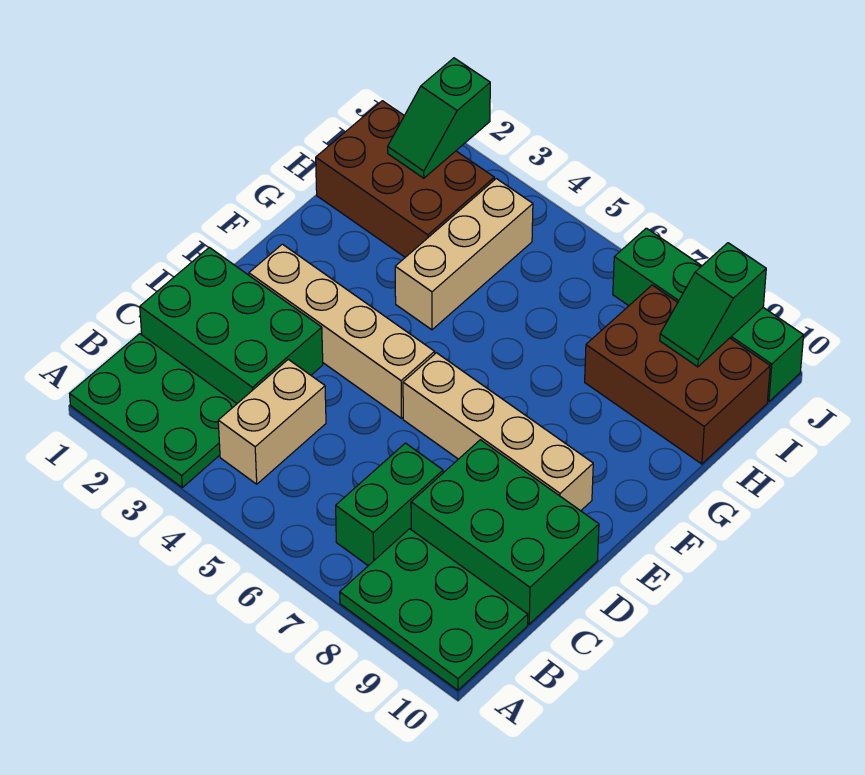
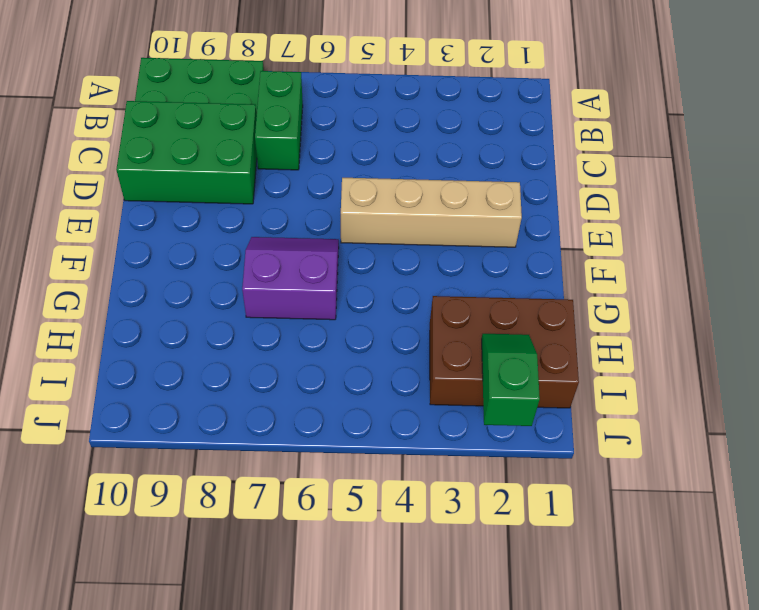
purple slope F6:G7 level 1 top G -> none
none -> green plate A1:B3 level 1
none -> tan brick B4:C4 level 1
none -> green brick C1:D3 level 1

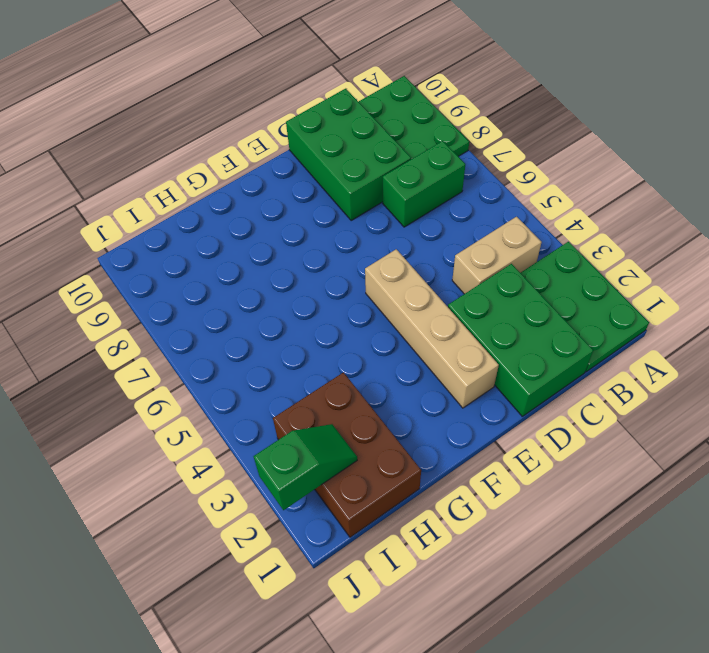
none -> tan brick E6:E9 level 1
none -> tan brick G4:I4 level 1
none -> brown brick H8:I10 level 1

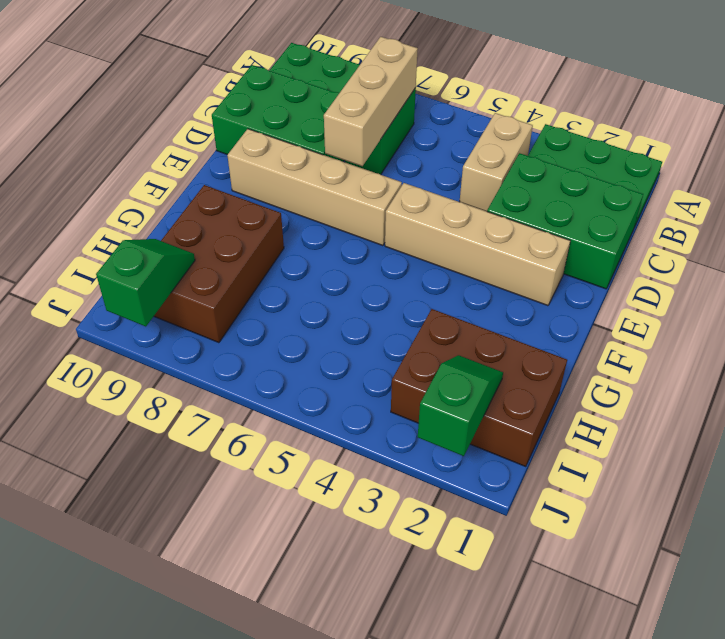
tan brick B7:D7 level 2 -> tan brick G4:I4 level 1
brown brick G8:I9 level 1 -> brown brick H8:I10 level 1
none -> green brick J7:J10 level 1

